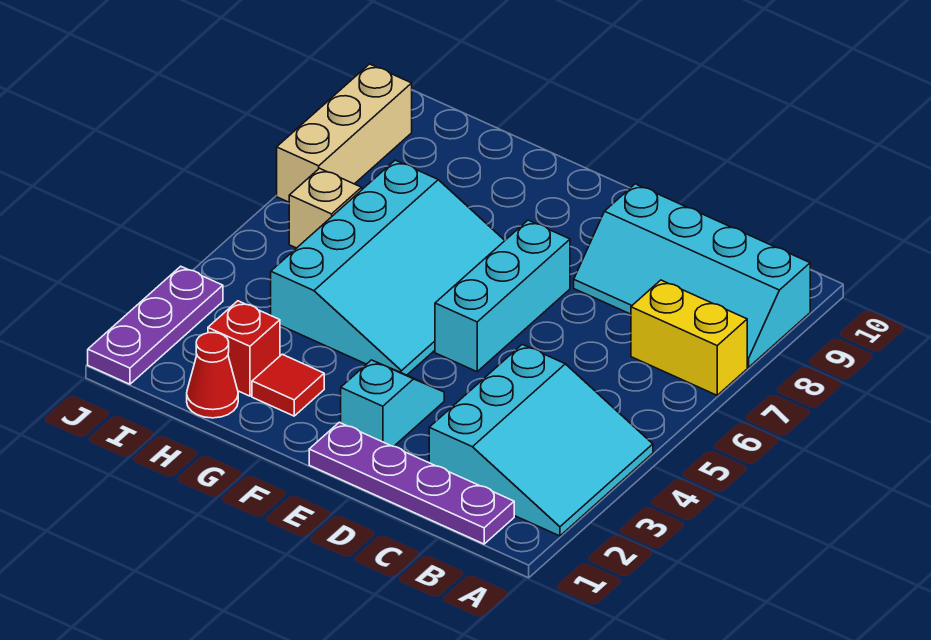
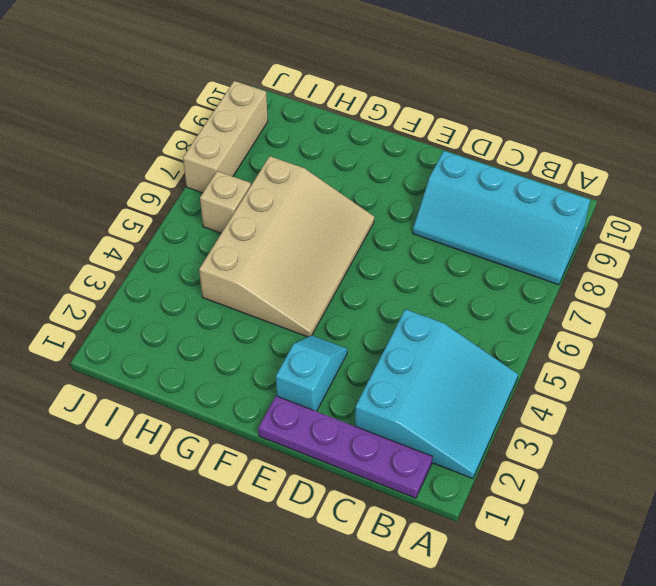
tan slope F4:H7 level 1 top H -> cyan slope F4:H7 level 1 top H
none -> yellow brick A7:B7 level 1
none -> cyan brick E5:E7 level 1
none -> red tile G2 level 1

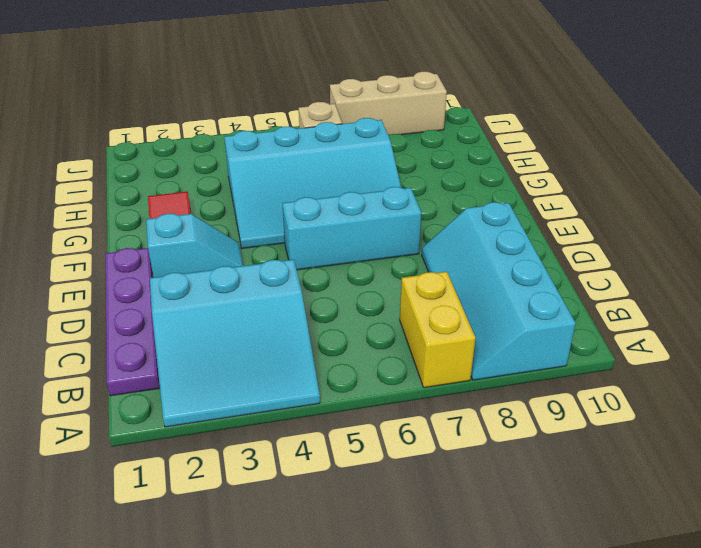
none -> red cone H1 level 1
none -> red brick H2 level 1
none -> purple plate J1:J3 level 1

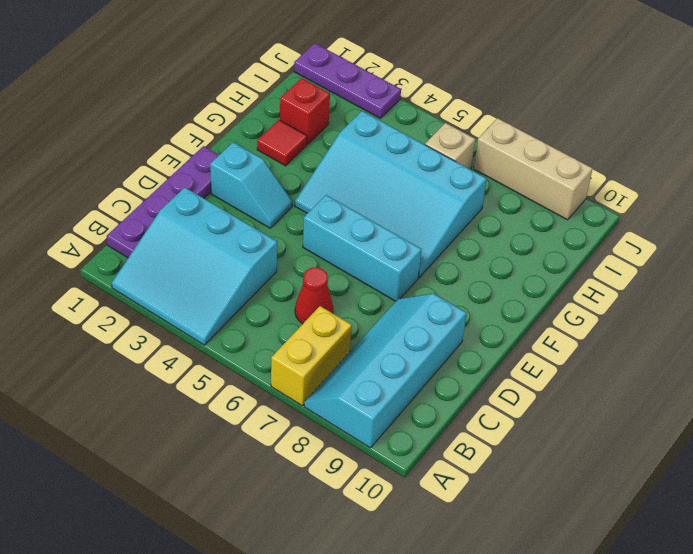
red cone C6 level 1 -> red cone H1 level 1

